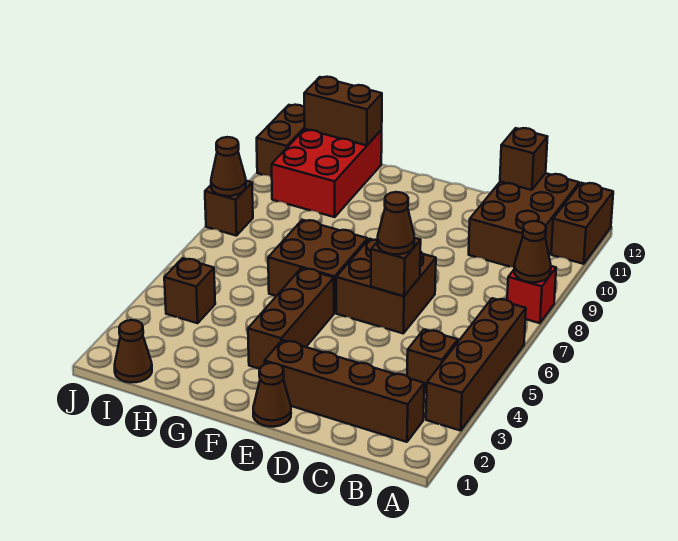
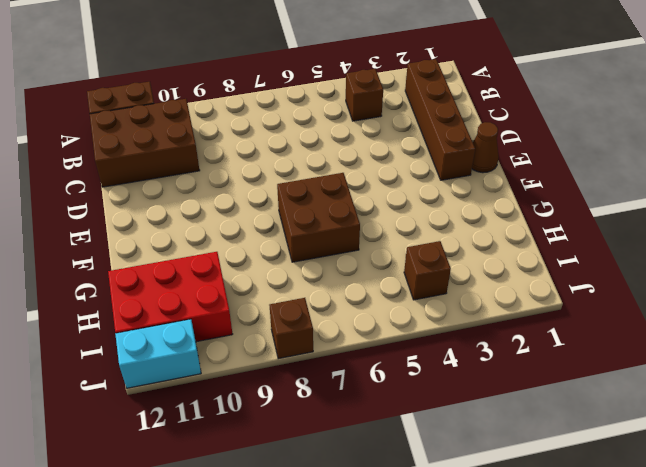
cyan brick J11:J12 level 1 -> brown brick J11:J12 level 1
none -> brown brick A3:A6 level 1
none -> red brick A8 level 1
none -> brown brick D6:E7 level 1

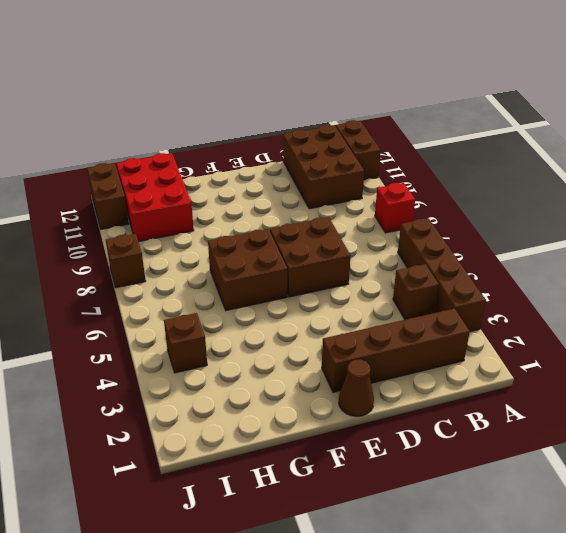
none -> brown brick F3:F5 level 1
none -> brown cone I1 level 1
none -> brown cone A8 level 2

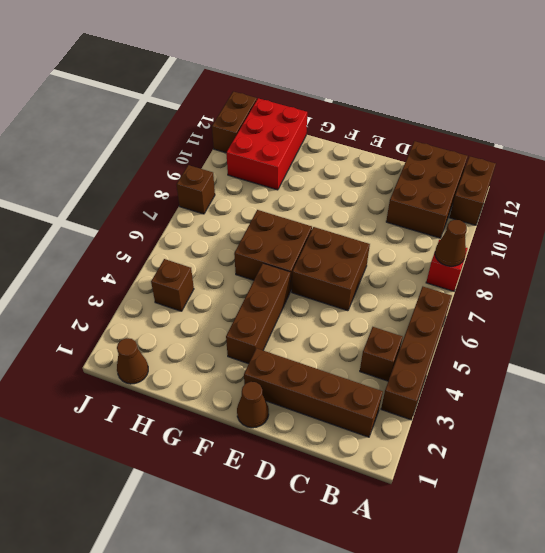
none -> brown brick C12 level 2
none -> brown brick D6 level 2
none -> brown brick H12:I12 level 2

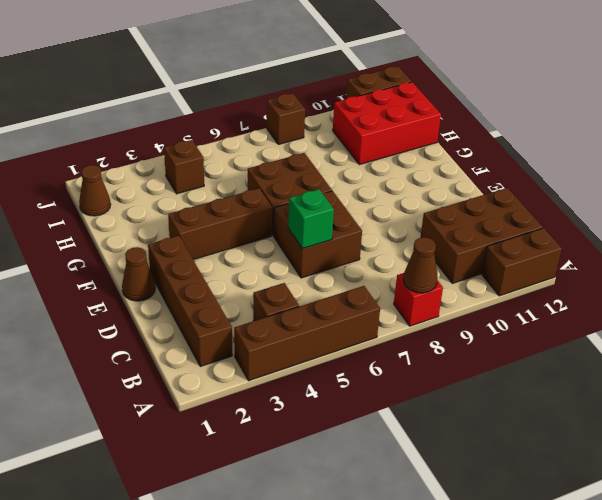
green brick D6 level 2 -> brown brick D6 level 2
none -> brown brick C12 level 2
none -> brown brick H12:I12 level 2
none -> brown cone J8 level 2

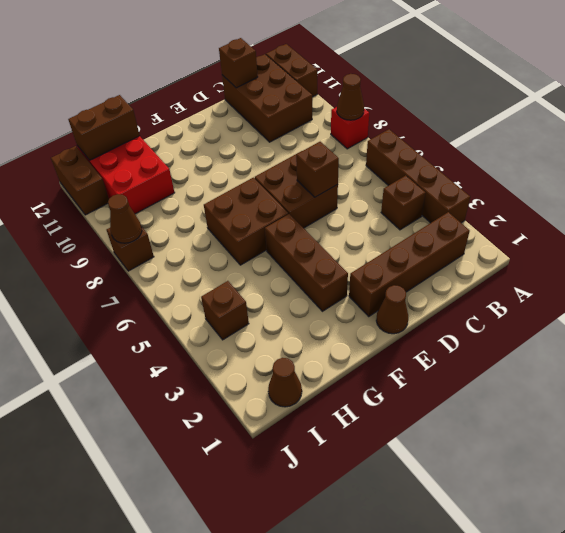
none -> brown cone D6 level 3

